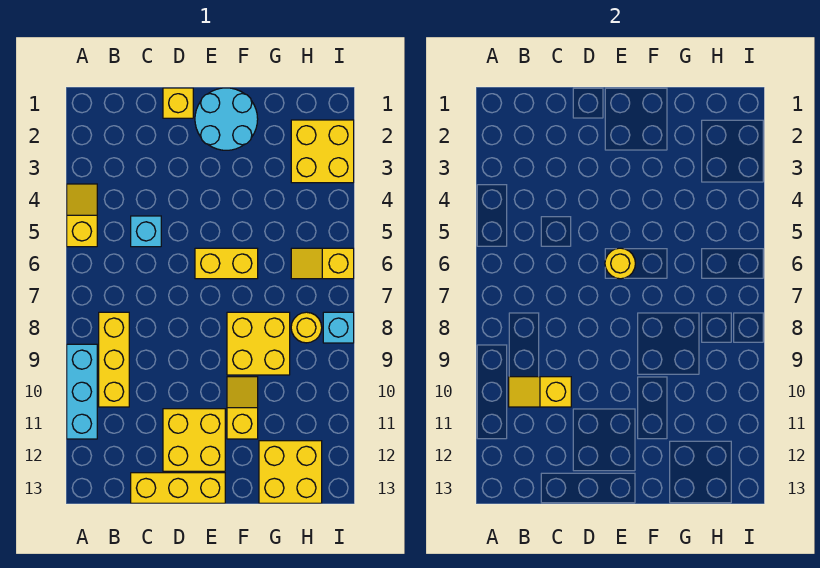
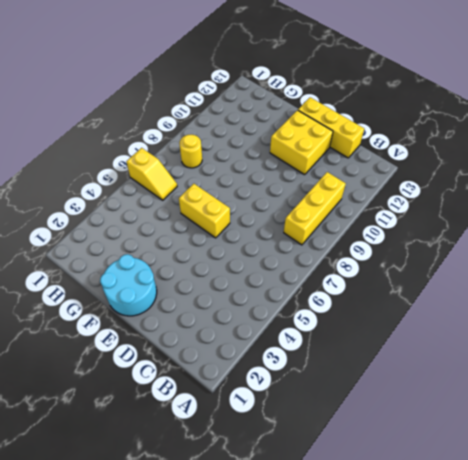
none -> yellow slope A4:A5 level 1 top 5
none -> cyan brick A9:A11 level 1
none -> cyan brick C5 level 1

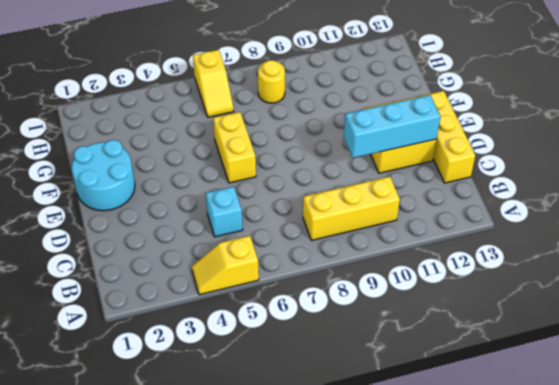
cyan brick D10:D12 level 2 -> cyan brick A9:A11 level 1
none -> yellow brick D1 level 1
none -> yellow brick F8:G9 level 1
none -> yellow slope F10:F11 level 1 top 11

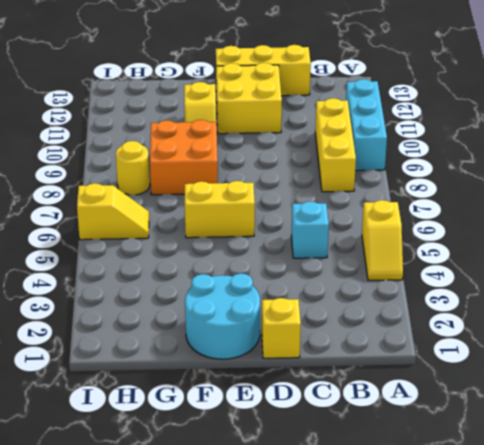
orange brick F8:G9 level 1 -> yellow brick F8:G9 level 1
none -> yellow brick G12:H13 level 1
none -> yellow brick H2:I3 level 1
none -> cyan brick I8 level 1

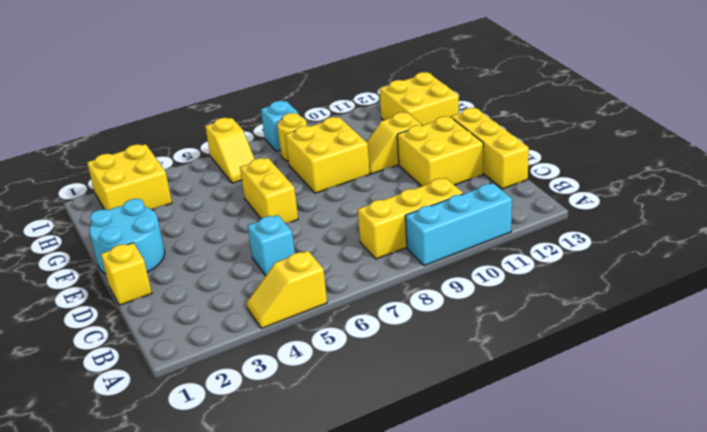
none -> yellow slope B10:C10 level 2 top C
none -> yellow round brick E6 level 2

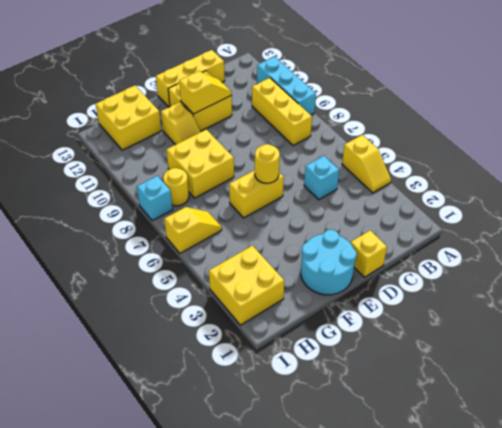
yellow slope D11:E11 level 2 top E -> yellow slope B10:C10 level 2 top C

